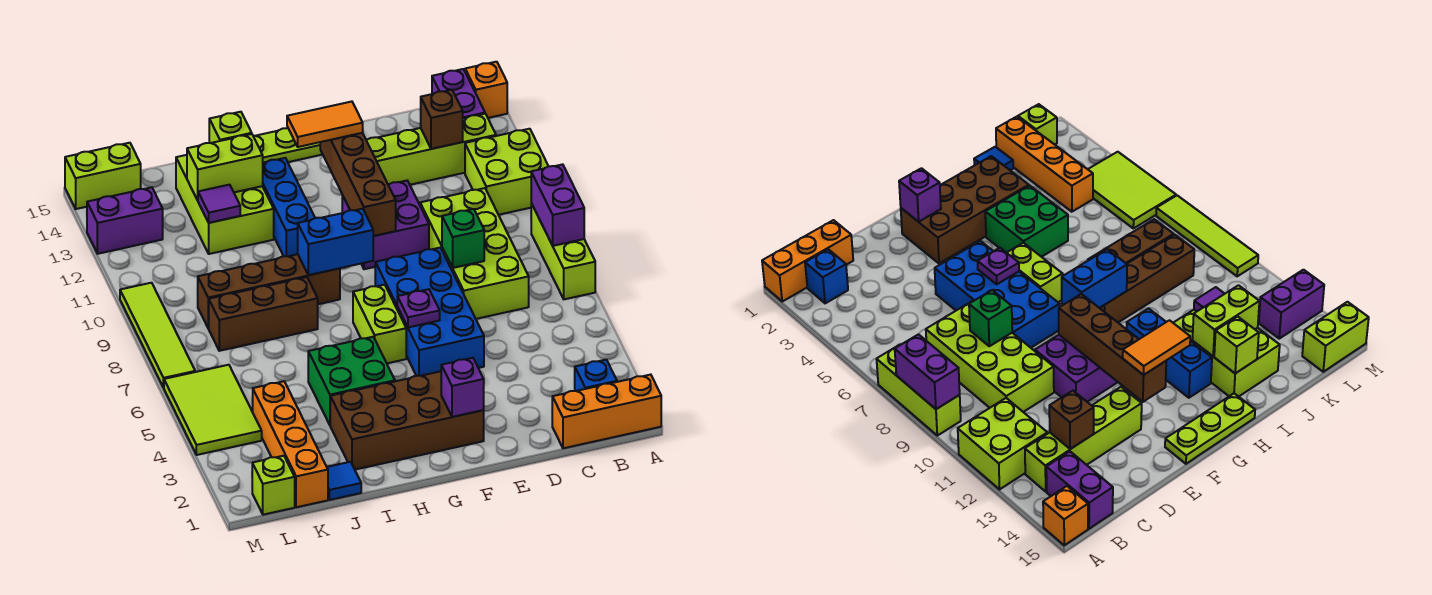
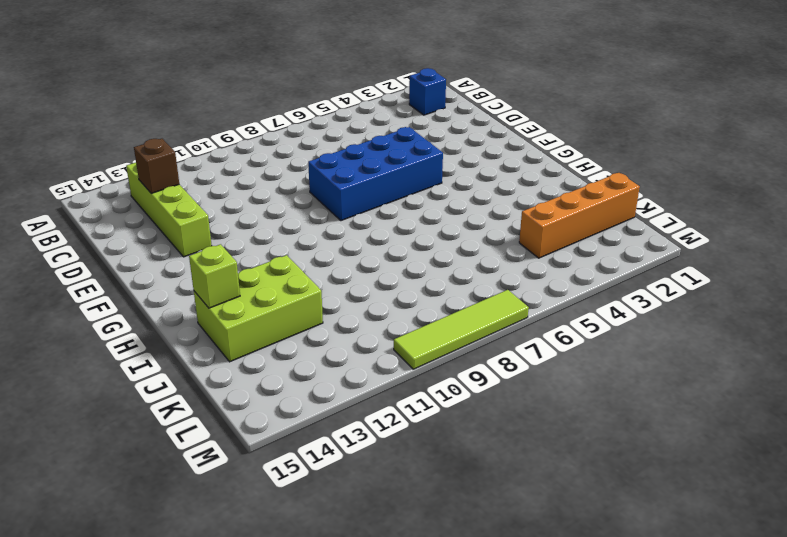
none -> orange brick A1:C1 level 1
none -> lime brick A7:A9 level 1
none -> lime brick A11:B12 level 1
none -> orange brick A15 level 1

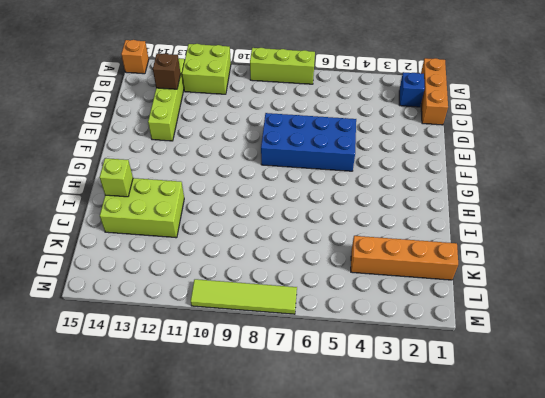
none -> purple brick B14:B15 level 1
none -> lime brick C7:D10 level 1
none -> purple brick E10:F11 level 1
none -> brown brick F2:I3 level 1

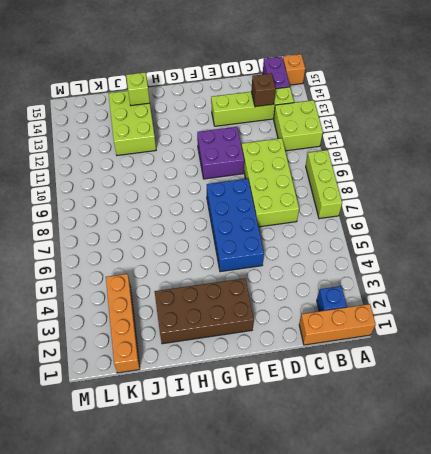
none -> lime plate F15:H15 level 1
none -> lime brick G6:G7 level 1
none -> green brick H4:I5 level 1
none -> brown brick H9:K9 level 1

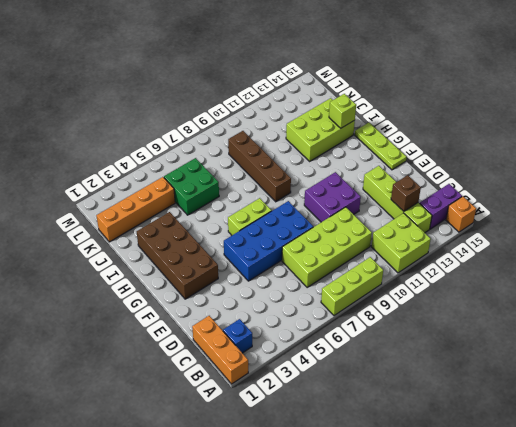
green brick J5:K6 level 1 -> green brick H4:I5 level 1
none -> blue brick H11:H13 level 1
none -> brown brick I8:K8 level 1
none -> blue tile J1 level 1
none -> lime brick L1 level 1

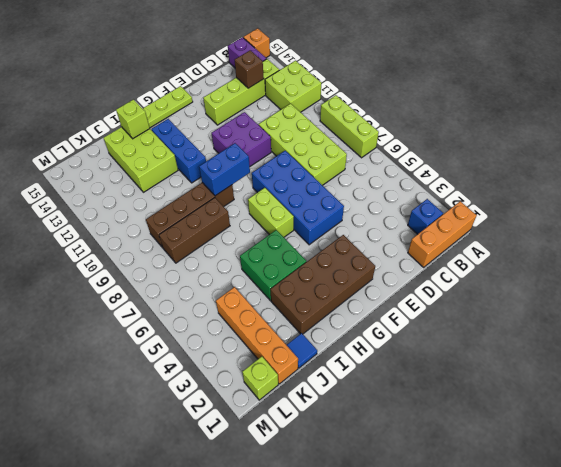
none -> lime tile L4:M6 level 1
none -> purple brick L13:M13 level 1
none -> lime brick L15:M15 level 1
none -> lime tile M7:M10 level 1

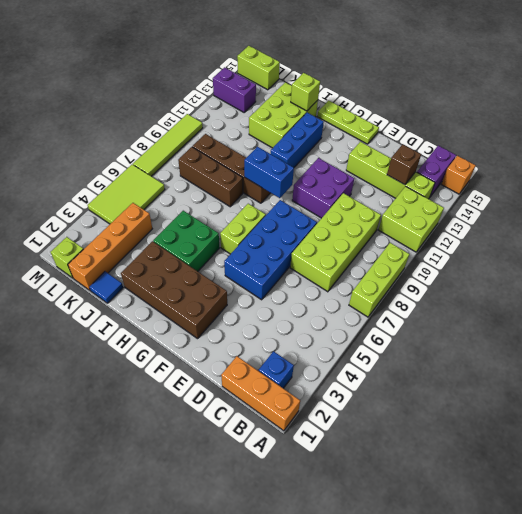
none -> purple brick A8:A9 level 2
none -> green brick D8 level 2
none -> purple brick F2 level 2
none -> purple plate F6 level 2

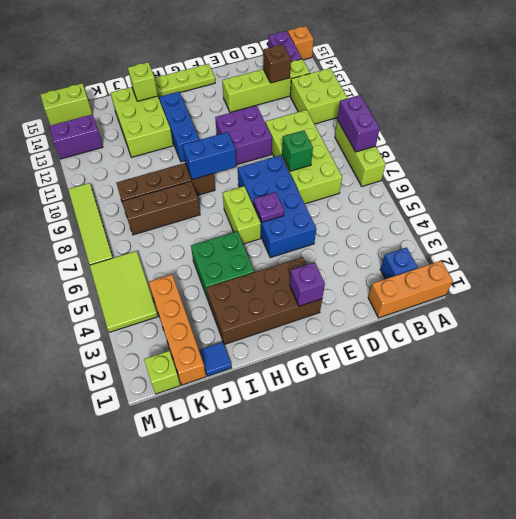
none -> brown brick F10:F13 level 2
none -> lime brick I13:J13 level 2
none -> purple tile J12 level 2
none -> orange tile F13:G13 level 3

